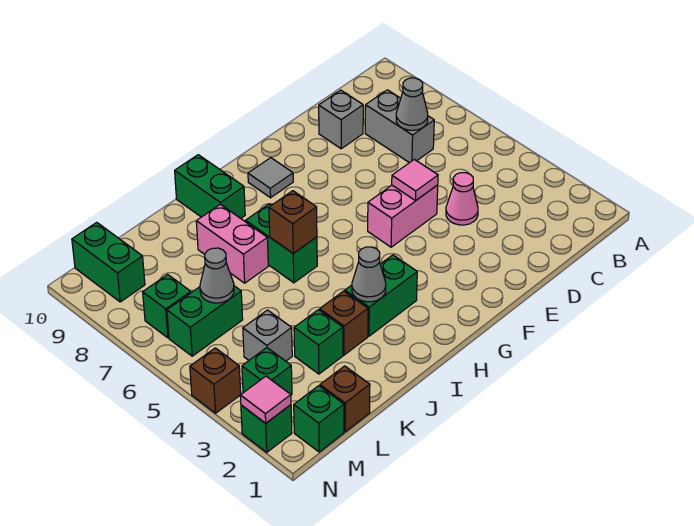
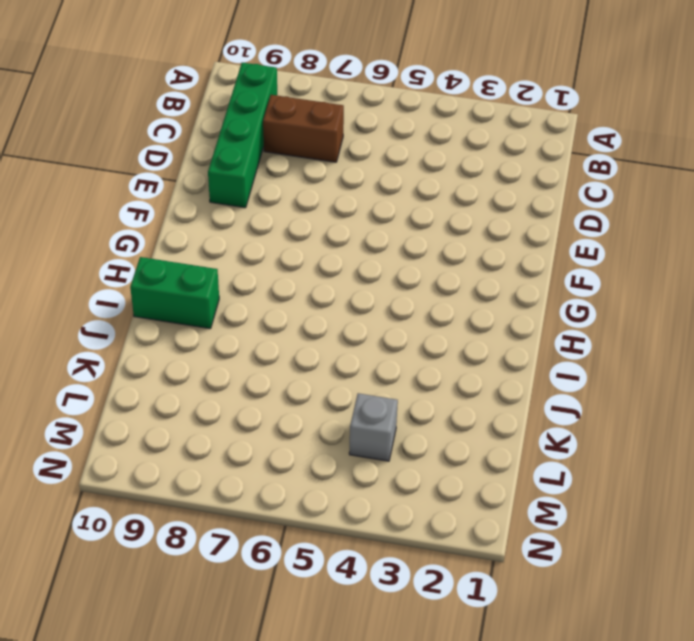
green brick B9:E9 level 1 -> grey brick D9 level 1
brown brick C7:C8 level 1 -> grey brick C7:C8 level 1
none -> pink cone D4 level 1
none -> pink brick E5:F5 level 1
none -> grey tile G9 level 1

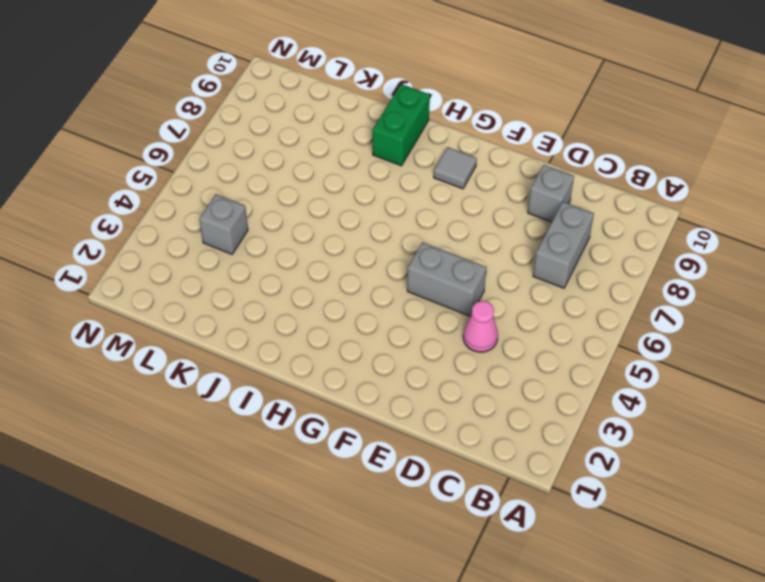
grey brick E5:F5 level 1 -> pink brick E5:F5 level 1
none -> green brick H3:I3 level 1
none -> green brick I6:I7 level 1
none -> brown brick J3 level 1

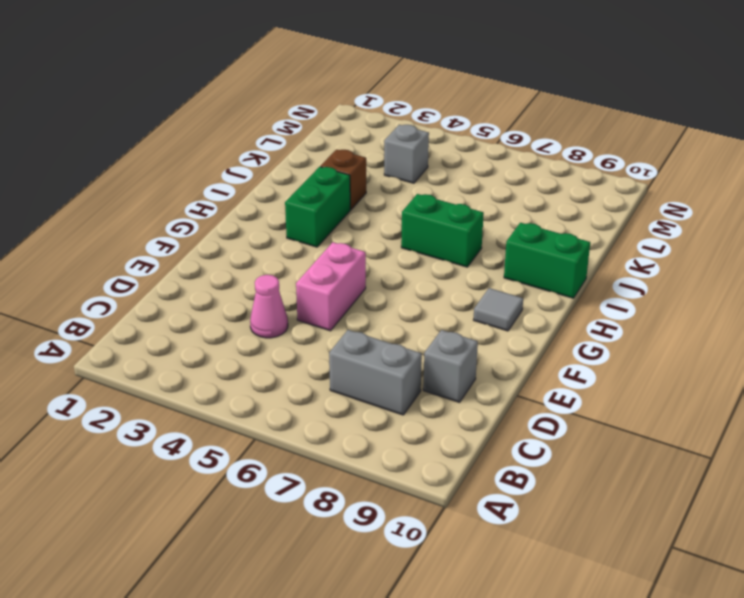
none -> pink brick J7:J8 level 1
none -> green brick K3 level 1
none -> brown brick L1 level 1

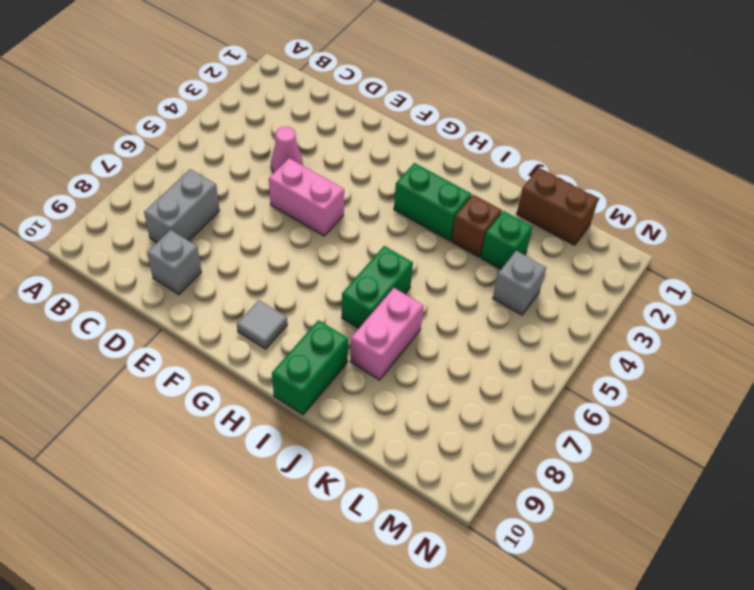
brown brick K1:L1 level 1 -> brown brick L1 level 1
none -> green brick L6:M6 level 1
none -> green brick M1 level 1
none -> green brick M3 level 1

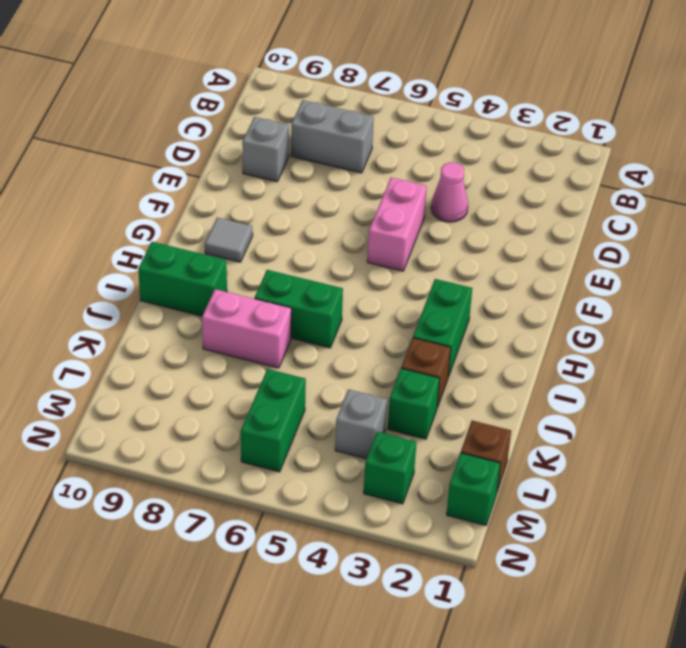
none -> green brick M7 level 1
none -> green brick M9:M10 level 1
none -> green brick N2 level 1

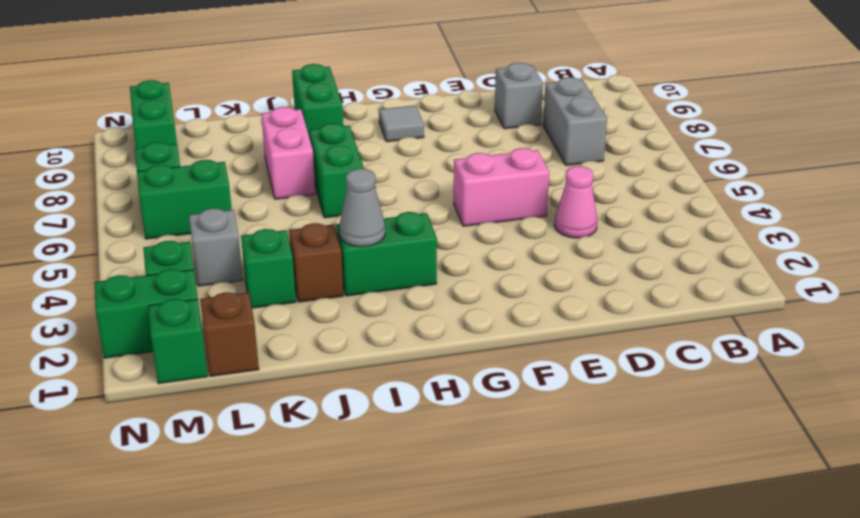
green brick M2:N2 level 1 -> green brick N2 level 1
none -> brown brick N4 level 1
none -> grey cone C7 level 2
none -> pink tile E5 level 2

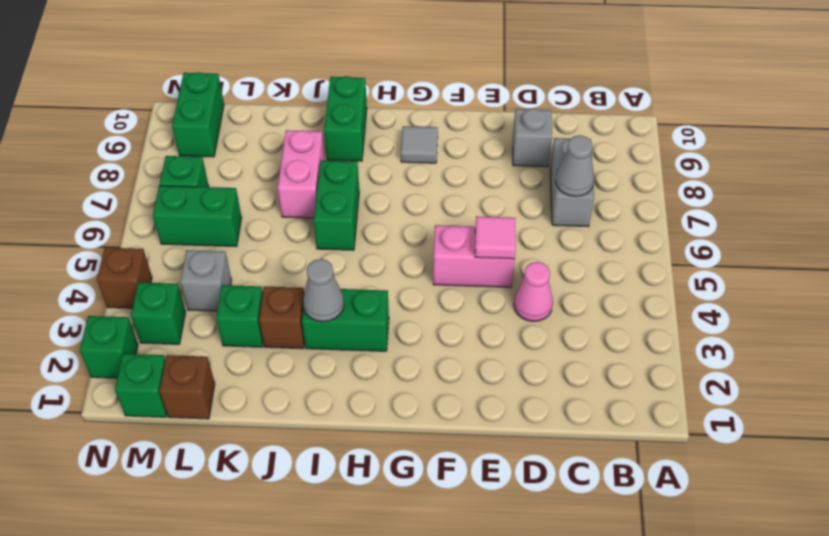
none -> brown brick I6 level 2
none -> grey cone L6 level 2
none -> pink tile N2 level 2

